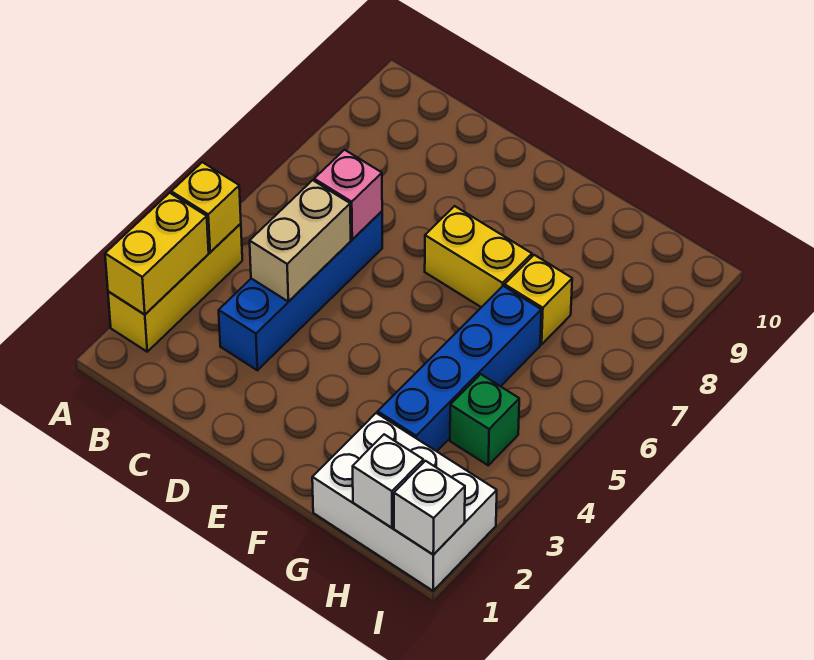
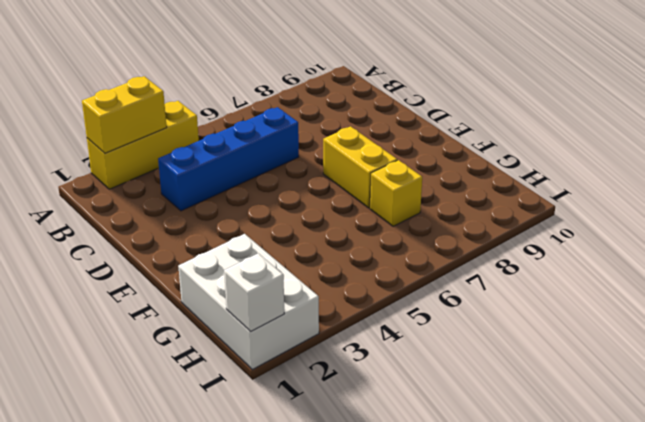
none -> blue brick G3:G6 level 1
none -> green brick H4 level 1
none -> yellow brick A4 level 2

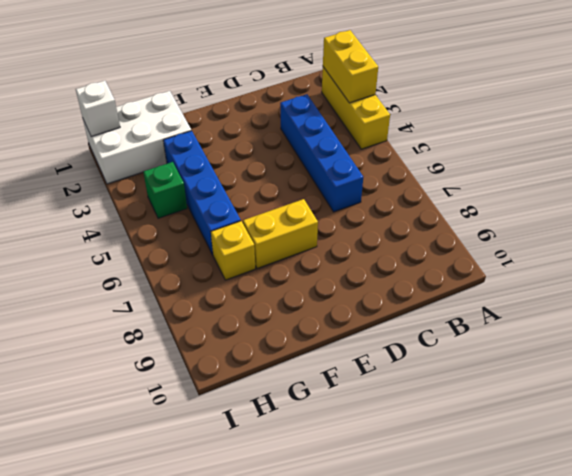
none -> yellow brick A4 level 2
none -> tan brick C4:C5 level 2
none -> pink brick C6 level 2

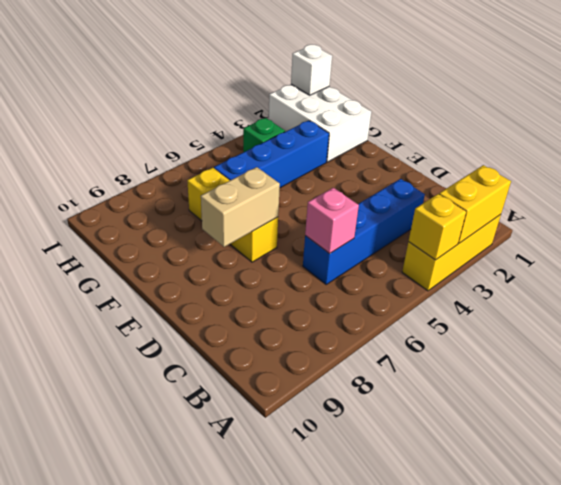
tan brick E7:E8 level 2 -> tan brick C4:C5 level 2
none -> white brick H1 level 2

